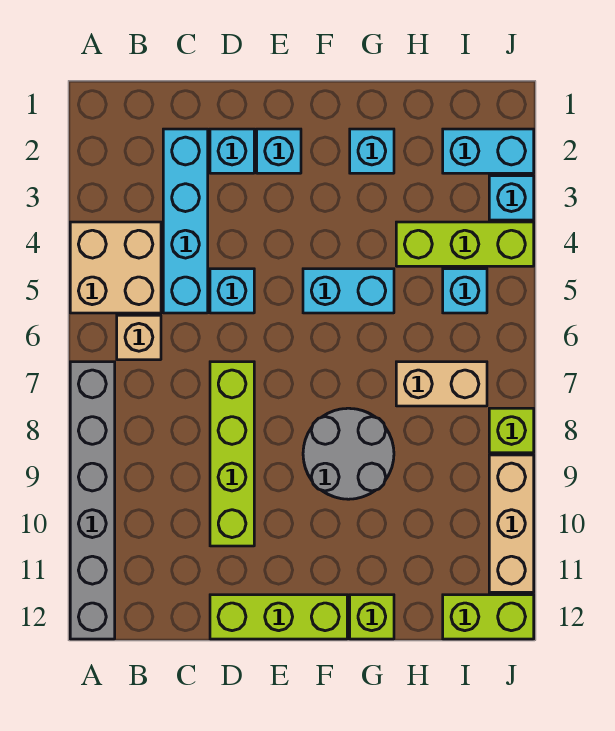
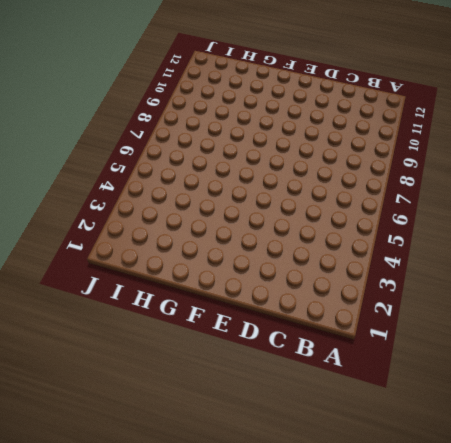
none -> tan brick A4:B5 level 1
none -> grey brick A7:A12 level 1
none -> tan brick B6 level 1

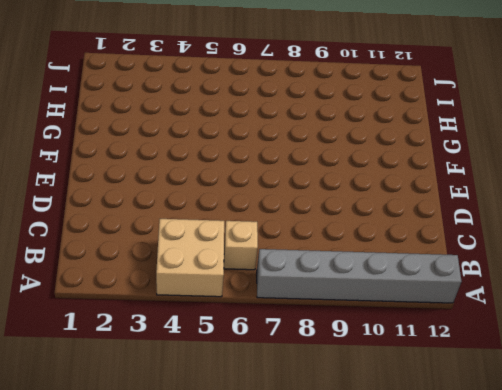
none -> cyan brick C2:C5 level 1
none -> cyan brick D2 level 1
none -> cyan brick D5 level 1

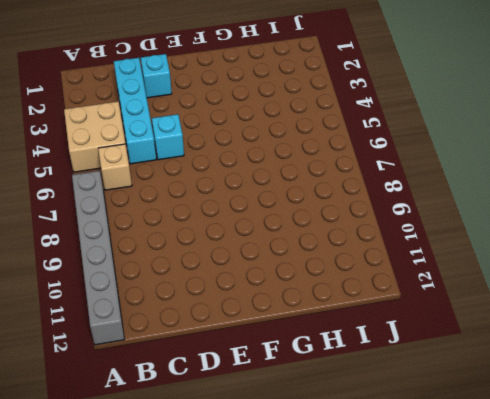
none -> lime brick D7:D10 level 1
none -> lime brick D12:F12 level 1
none -> cyan brick E2 level 1

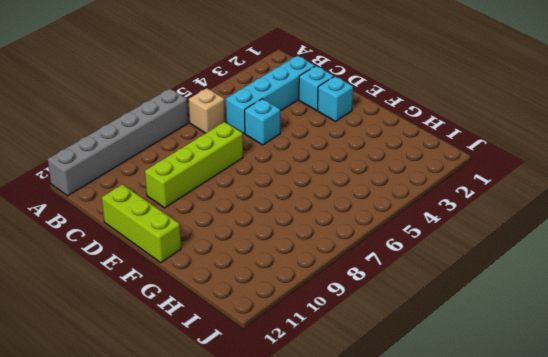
none -> tan brick A4:B5 level 1
none -> cyan brick F5:G5 level 1
none -> grey round brick F8:G9 level 1

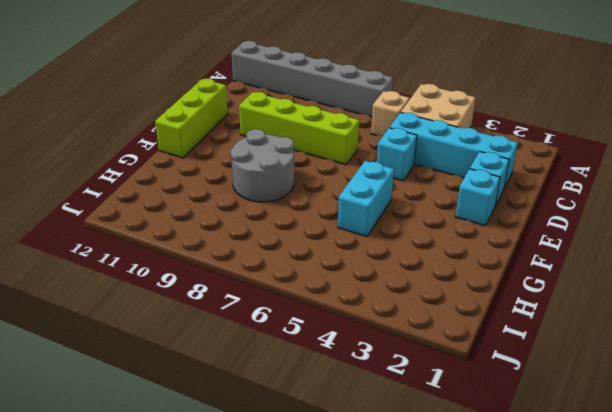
none -> cyan brick G2 level 1
none -> lime brick G12 level 1
none -> lime brick H4:J4 level 1

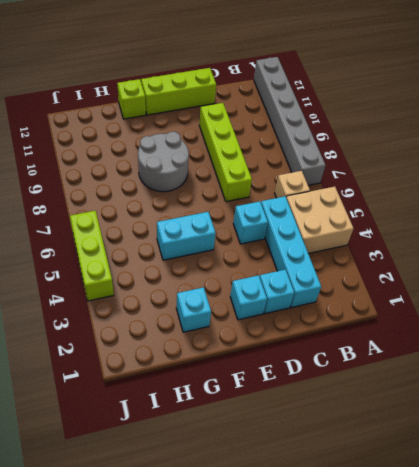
lime brick J4:J6 level 1 -> lime brick H4:J4 level 1
none -> tan brick H7:I7 level 1
none -> cyan brick I2:J2 level 1
none -> cyan brick I5 level 1

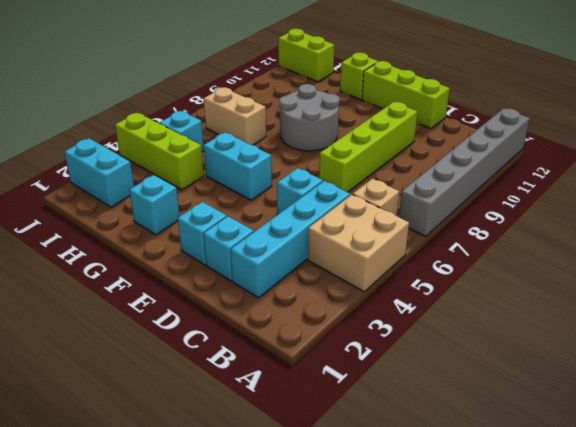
none -> cyan brick J3 level 1
none -> lime brick J8 level 1
none -> tan brick J9:J11 level 1

